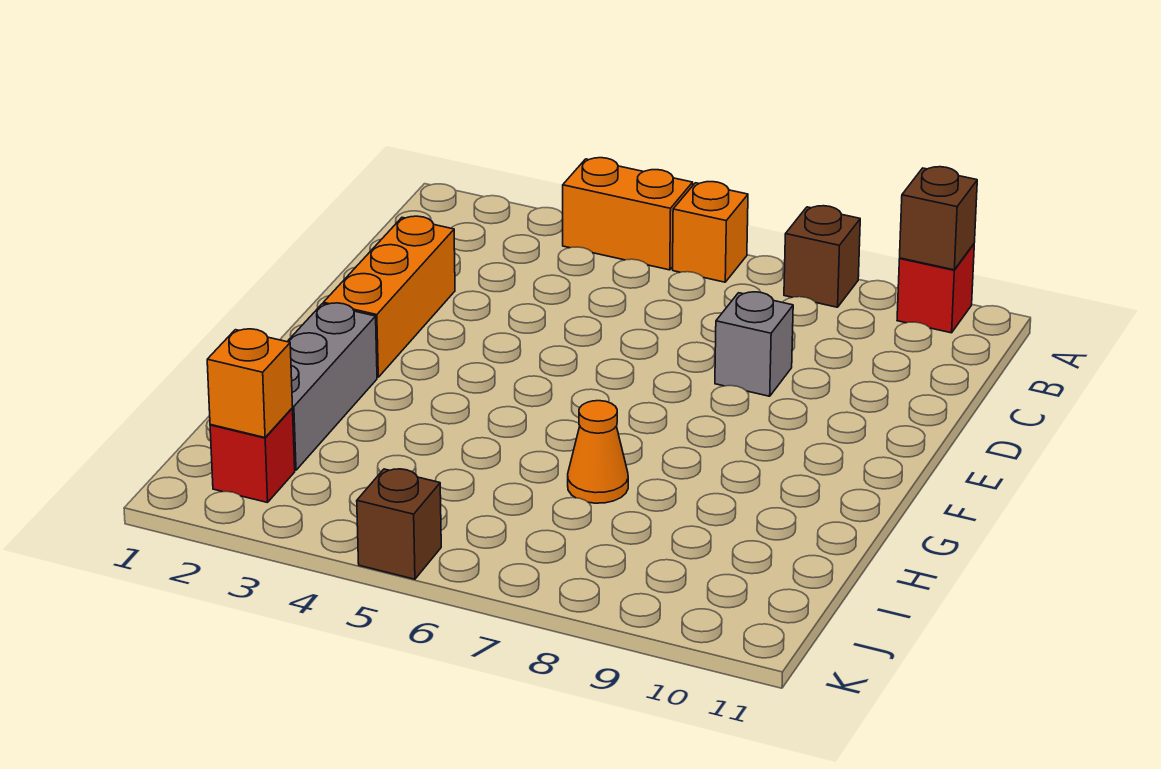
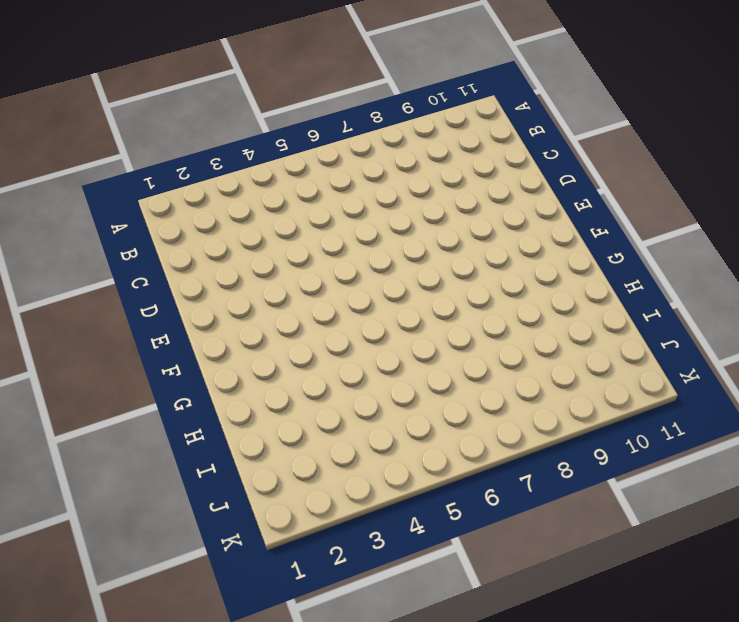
none -> orange brick A4:A5 level 1
none -> orange brick A6 level 1
none -> brown brick A8 level 1

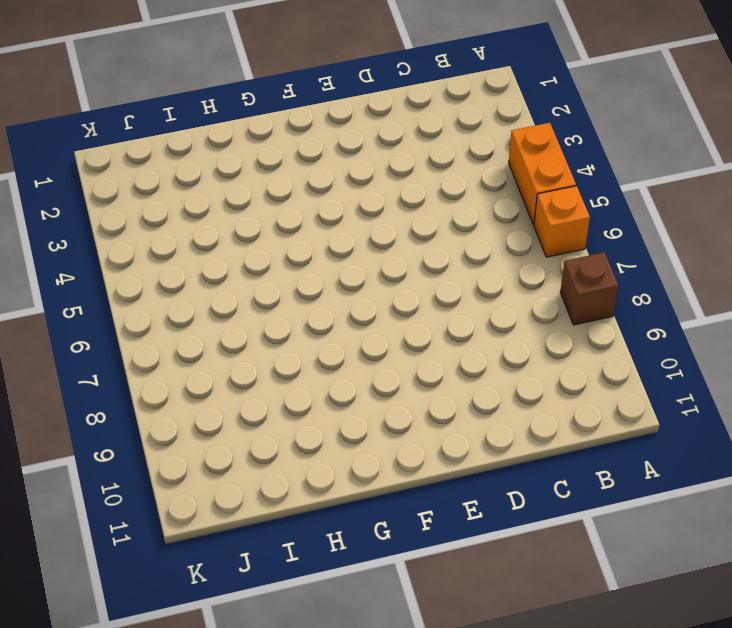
none -> red brick A10 level 1
none -> orange brick D2:F2 level 1
none -> grey brick D8 level 1

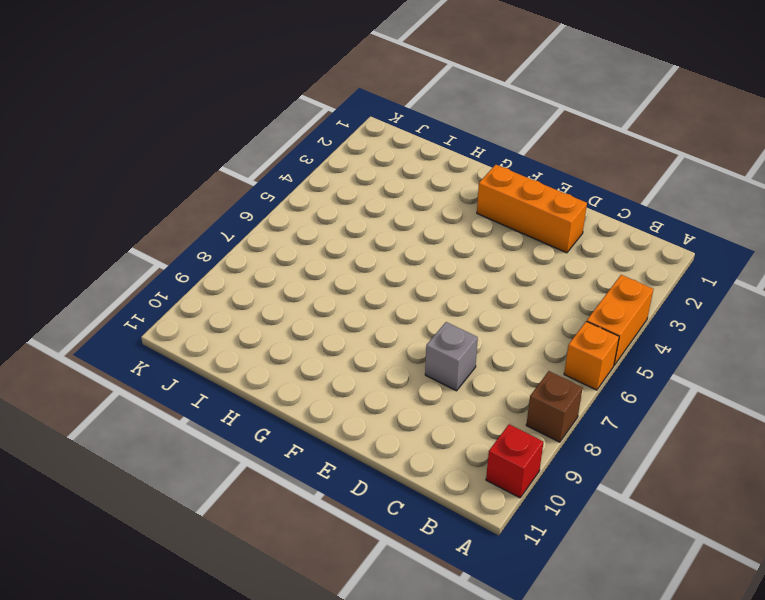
none -> grey brick G2:I2 level 1
none -> orange cone H7 level 1
none -> red brick J2 level 1

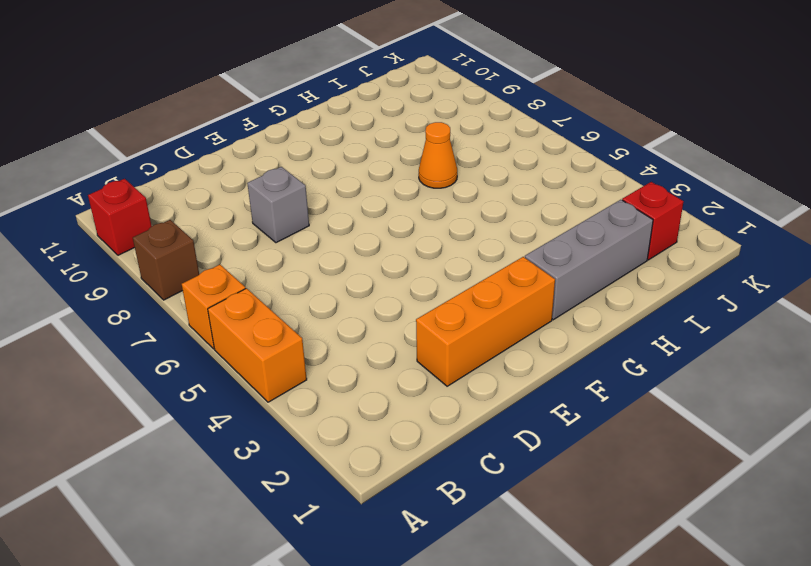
none -> brown brick K5 level 1
none -> brown brick A10 level 2
none -> orange brick J2 level 2

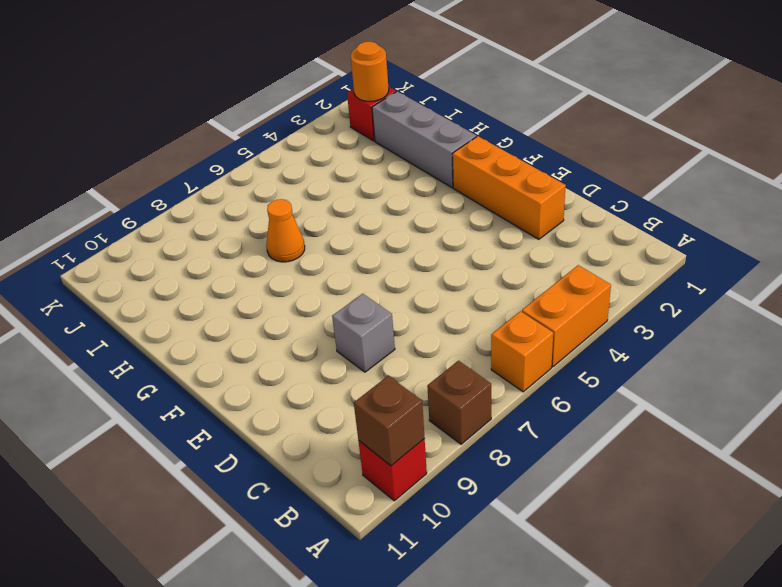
orange round brick J2 level 2 -> orange brick J2 level 2
none -> brown brick K5 level 1

